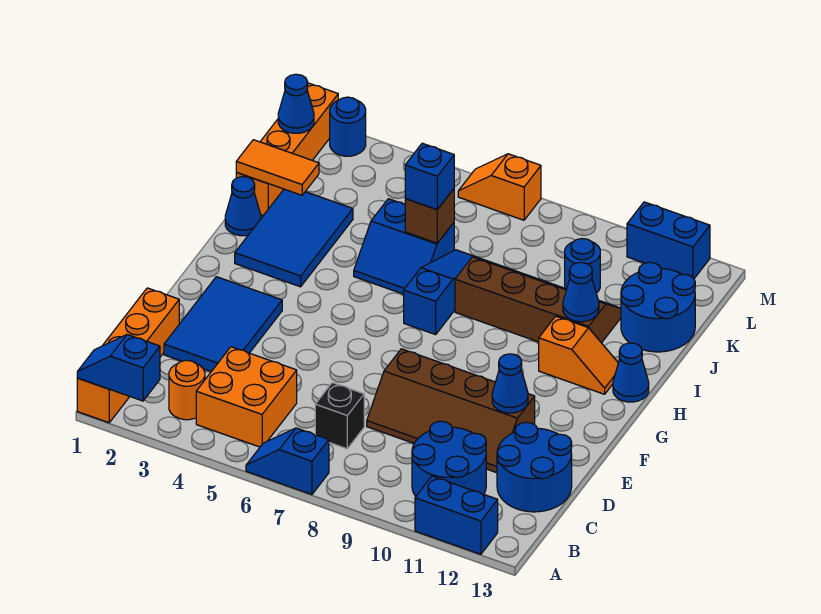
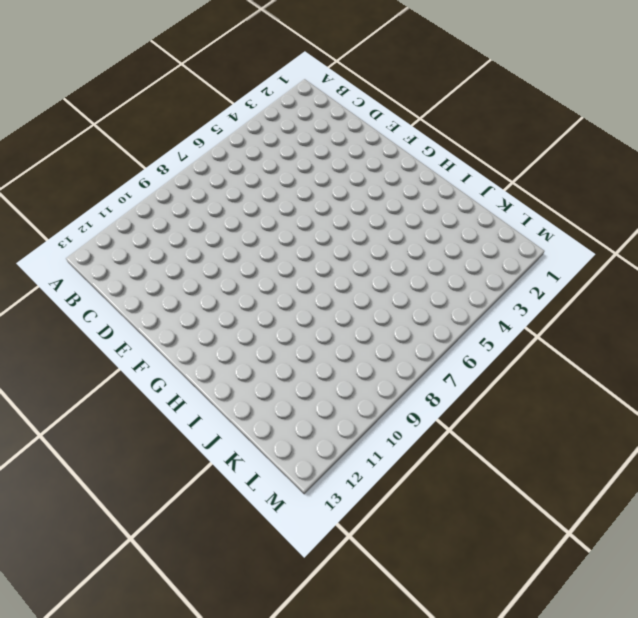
none -> orange brick A1:D1 level 1
none -> blue slope A6:A7 level 1 top 7
none -> blue brick A11:A12 level 1
none -> orange round brick B3 level 1

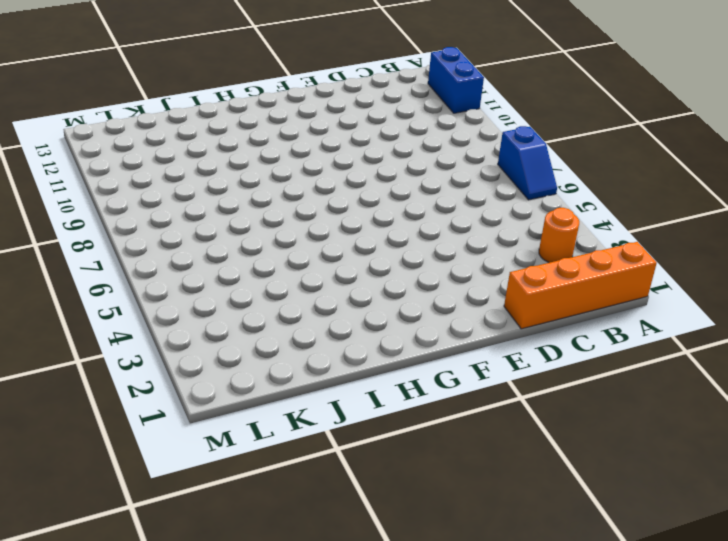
none -> orange brick B4:C5 level 1
none -> blue round brick B10:C11 level 1
none -> black brick C7 level 1
none -> blue round brick C12:D13 level 1

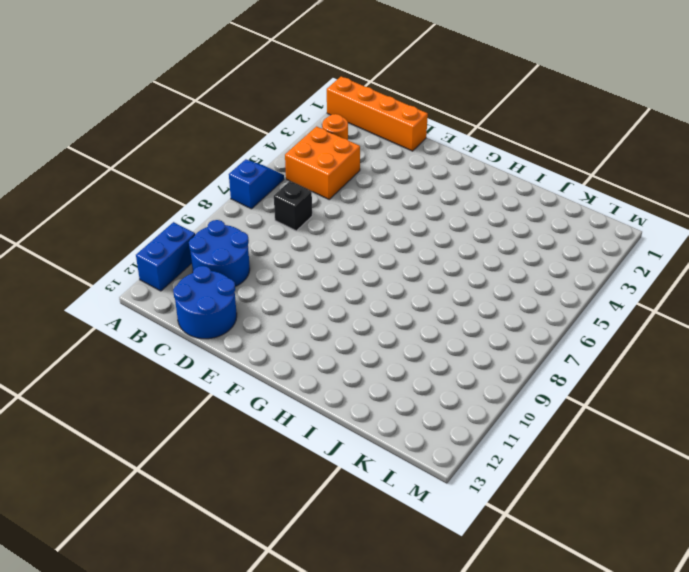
none -> blue tile D2:F3 level 1
none -> brown slope D8:E11 level 1 top E
none -> blue tile H2:J3 level 1
none -> blue slope H7:J7 level 1 top H

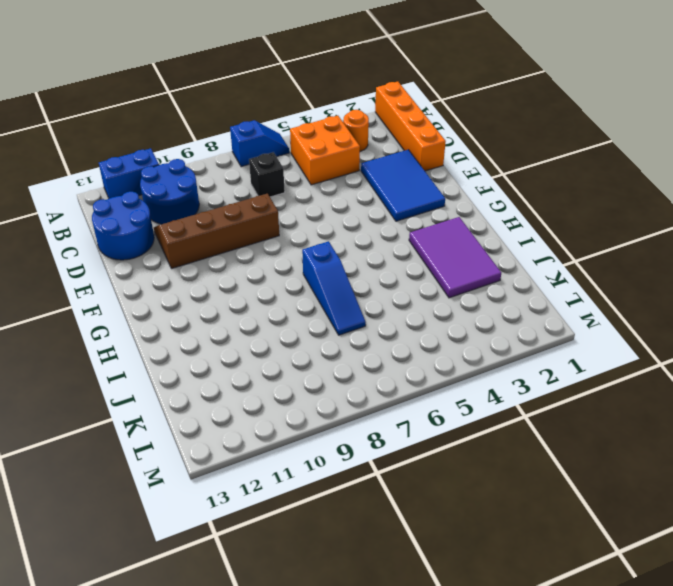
purple tile H2:J3 level 1 -> blue tile H2:J3 level 1
none -> orange slope H11:H12 level 1 top 11
none -> blue cone H13 level 1
none -> blue cone I1 level 1
none -> blue slope I5:J6 level 1 top J

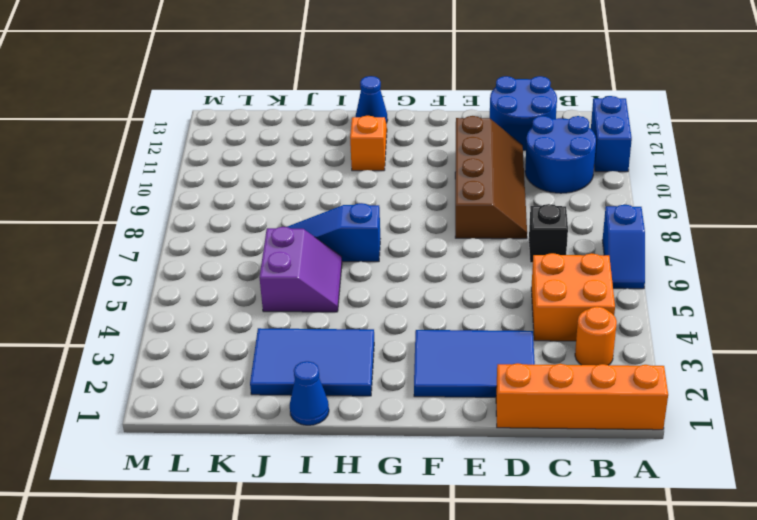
purple slope I5:J6 level 1 top J -> blue slope I5:J6 level 1 top J
none -> brown slope I8:J11 level 1 top I
none -> orange brick J1:M1 level 1
none -> blue round brick J12:K13 level 1
none -> blue round brick K10 level 1

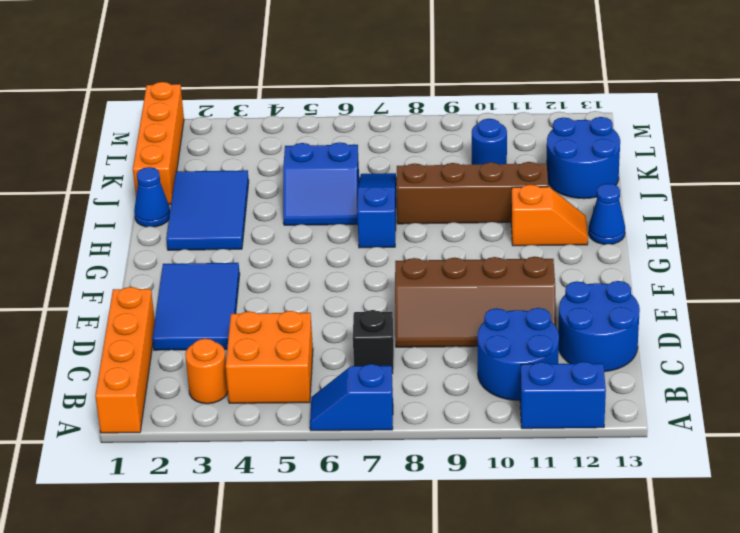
none -> blue round brick M2 level 1
none -> orange slope M6:M7 level 1 top 7
none -> blue brick M11:M12 level 1
none -> blue slope A1:A2 level 2 top 2

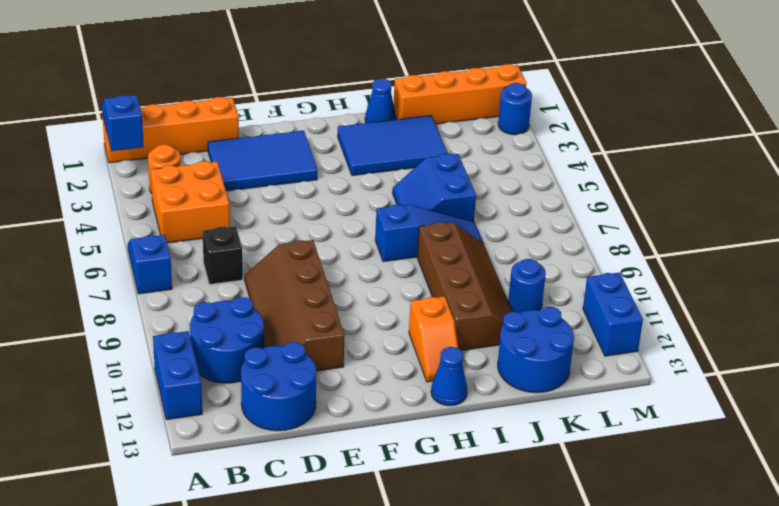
none -> orange slope M6:M7 level 1 top 7
none -> blue cone E11 level 2
none -> blue cone I11 level 2
none -> orange tile J1:J2 level 2

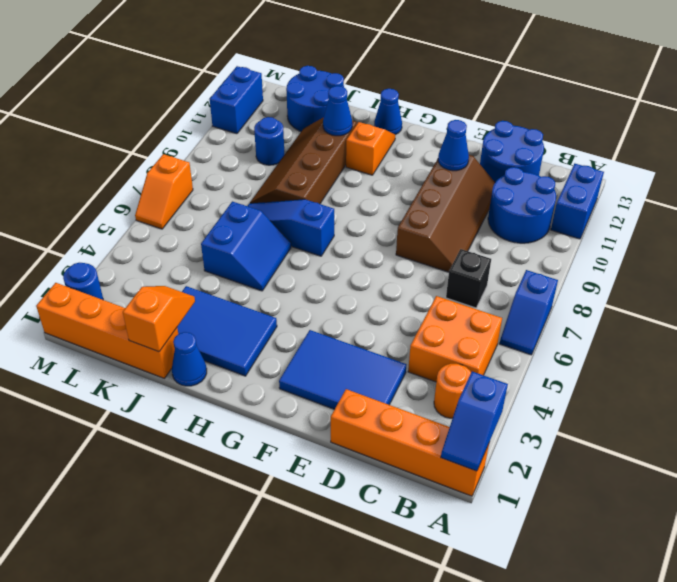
orange slope J1:J2 level 2 top 1 -> orange tile J1:J2 level 2
none -> brown brick J6 level 2
none -> blue cone L1 level 2
none -> blue brick J6 level 3

